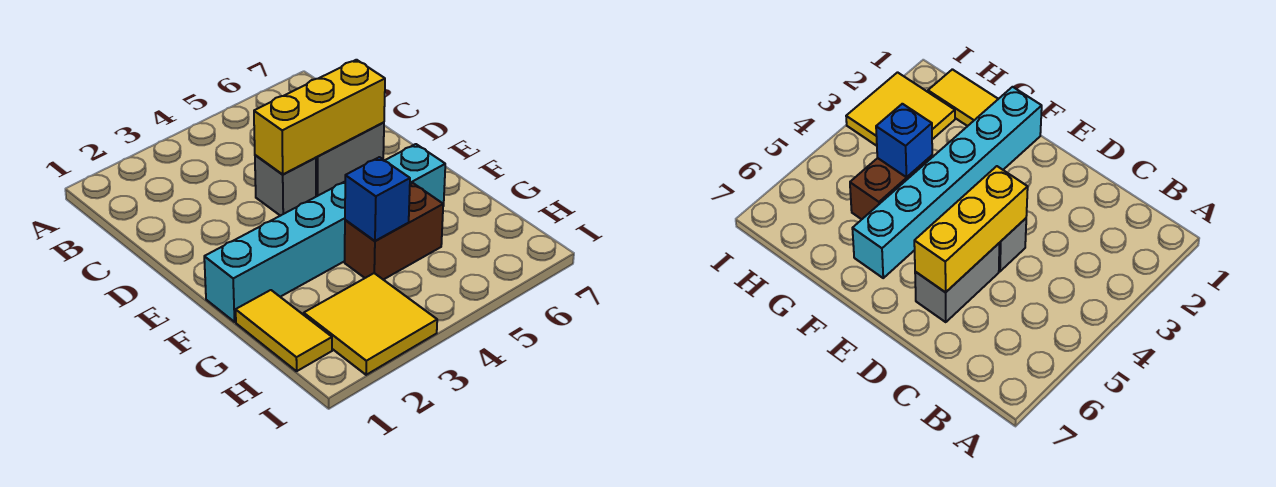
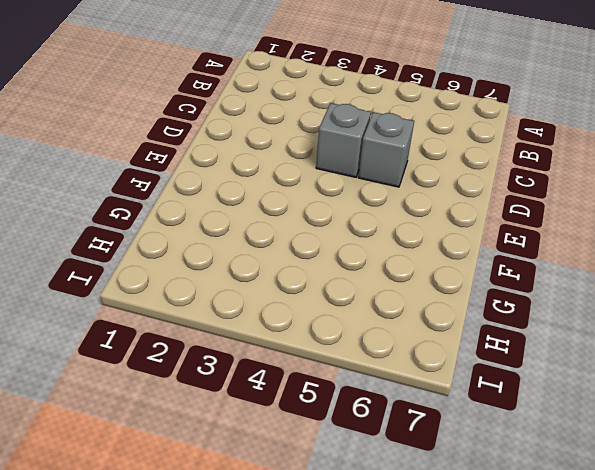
grey brick D5 level 1 -> grey brick D5:D6 level 1
none -> cyan brick F1:F6 level 1
none -> yellow tile G1:H1 level 1

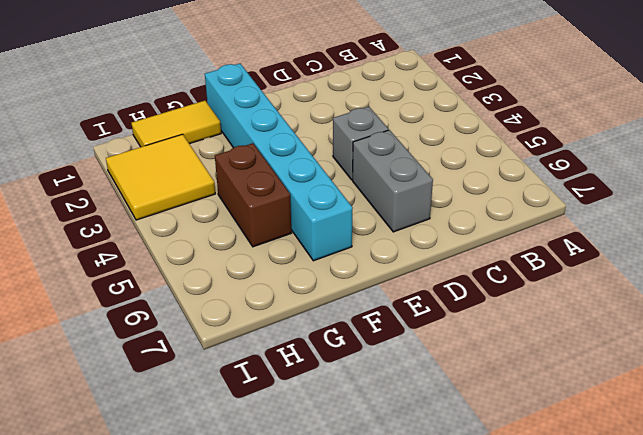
none -> yellow brick D4:D6 level 2
none -> blue brick G4 level 2

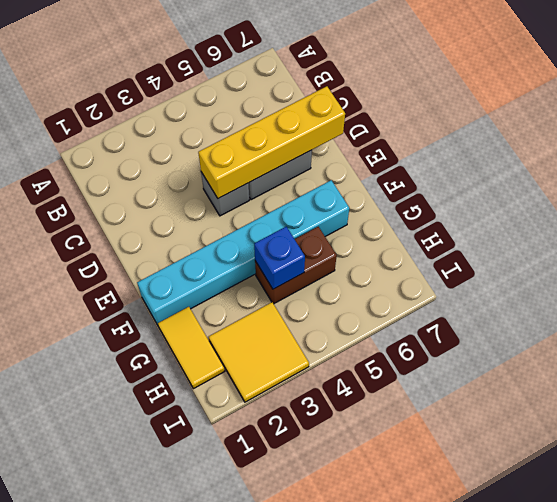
yellow brick D4:D7 level 2 -> yellow brick D4:D6 level 2

